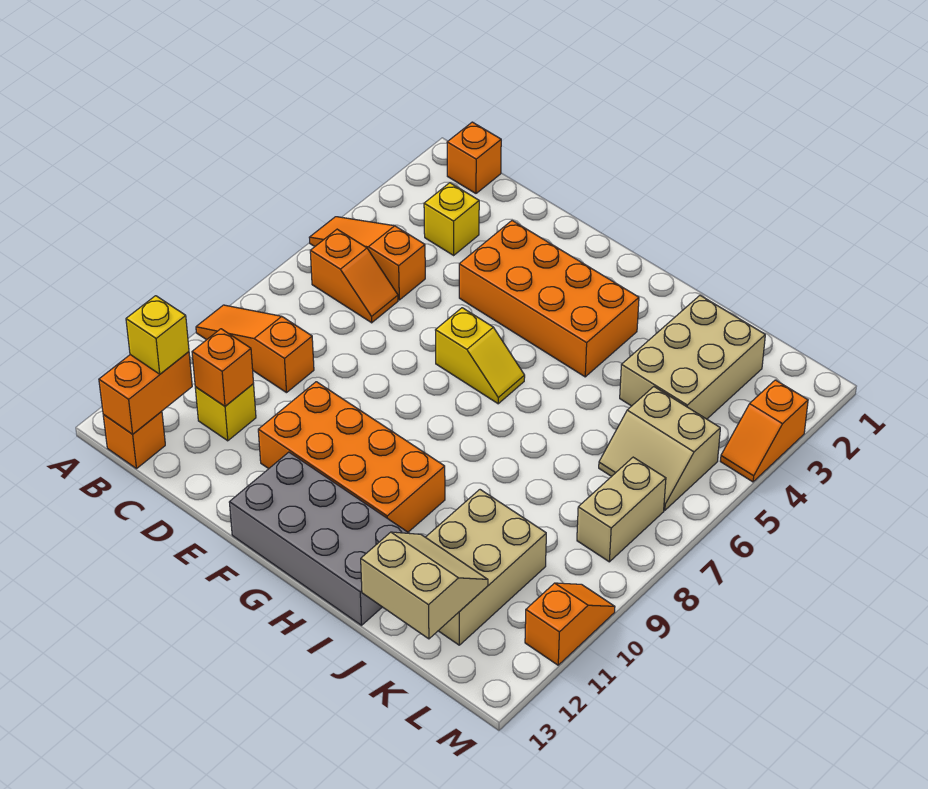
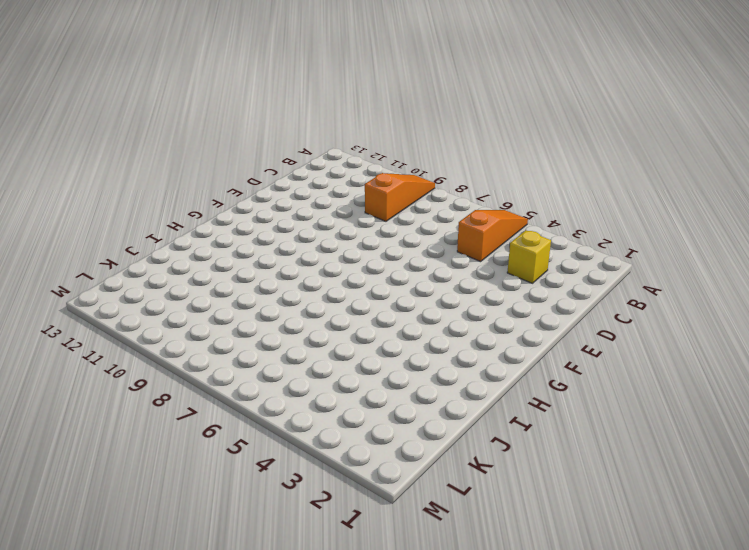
none -> orange brick B1 level 1
none -> orange slope B6:C6 level 1 top B
none -> orange brick B13 level 1

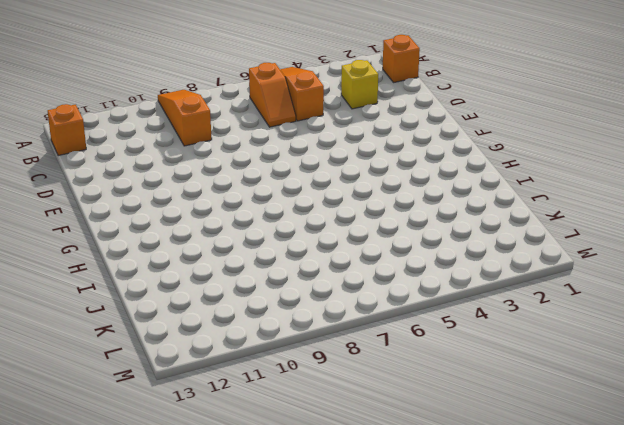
none -> yellow brick C11 level 1
none -> orange brick E3:H4 level 1
none -> orange brick E10:H11 level 1

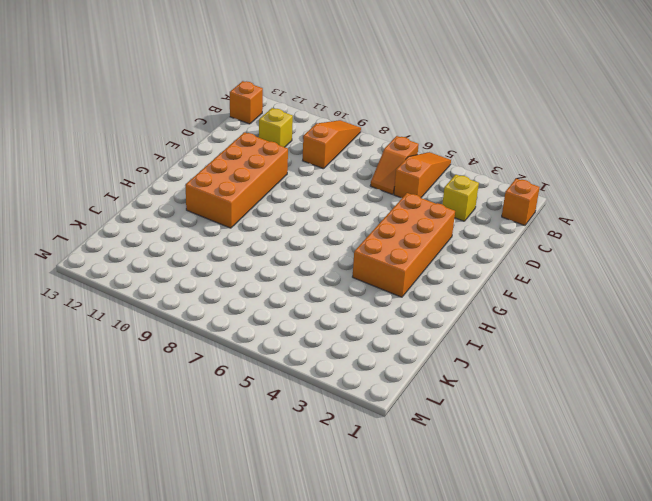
none -> yellow slope F6:G6 level 1 top F
none -> grey brick F12:I13 level 1
none -> tan brick J2:K4 level 1

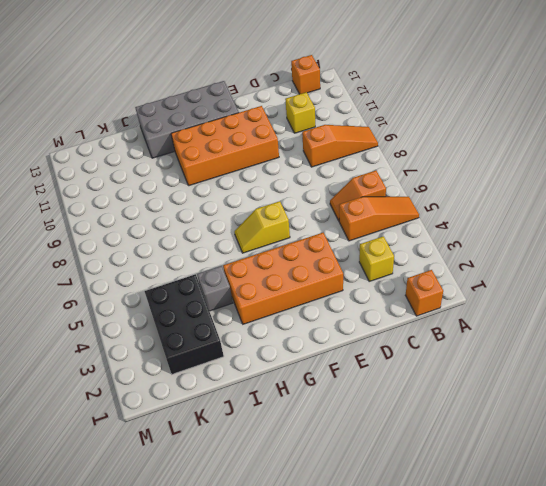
grey brick I4 level 1 -> none
black brick J2:K4 level 1 -> tan brick J2:K4 level 1
none -> tan brick J10:K12 level 1
none -> tan slope K5:L6 level 1 top 5
none -> tan brick L7:L8 level 1

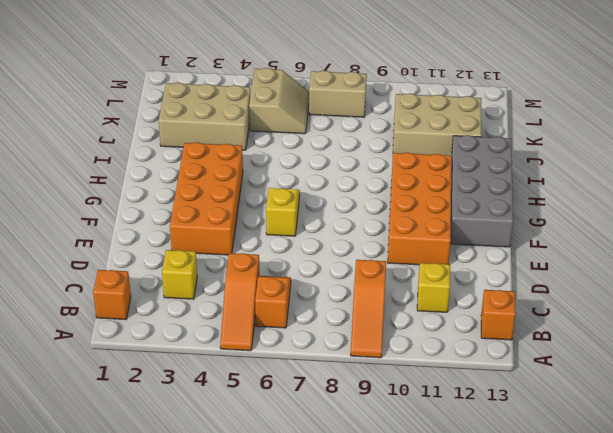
none -> orange slope M3:M4 level 1 top 3
none -> orange slope M10:M11 level 1 top 11
none -> orange brick B12:B13 level 2

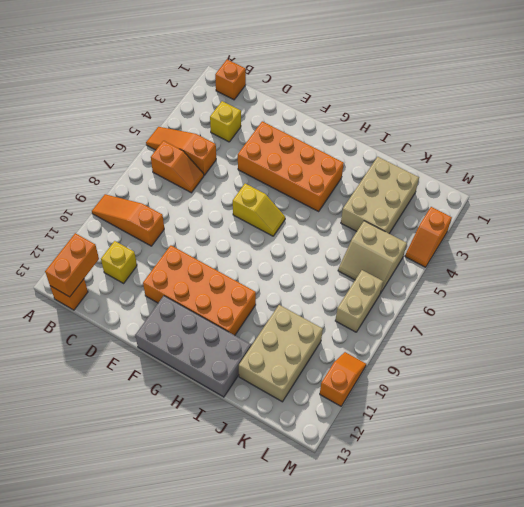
none -> orange brick C11 level 2
none -> tan slope J12:K13 level 2 top 13
none -> yellow brick B12 level 3

